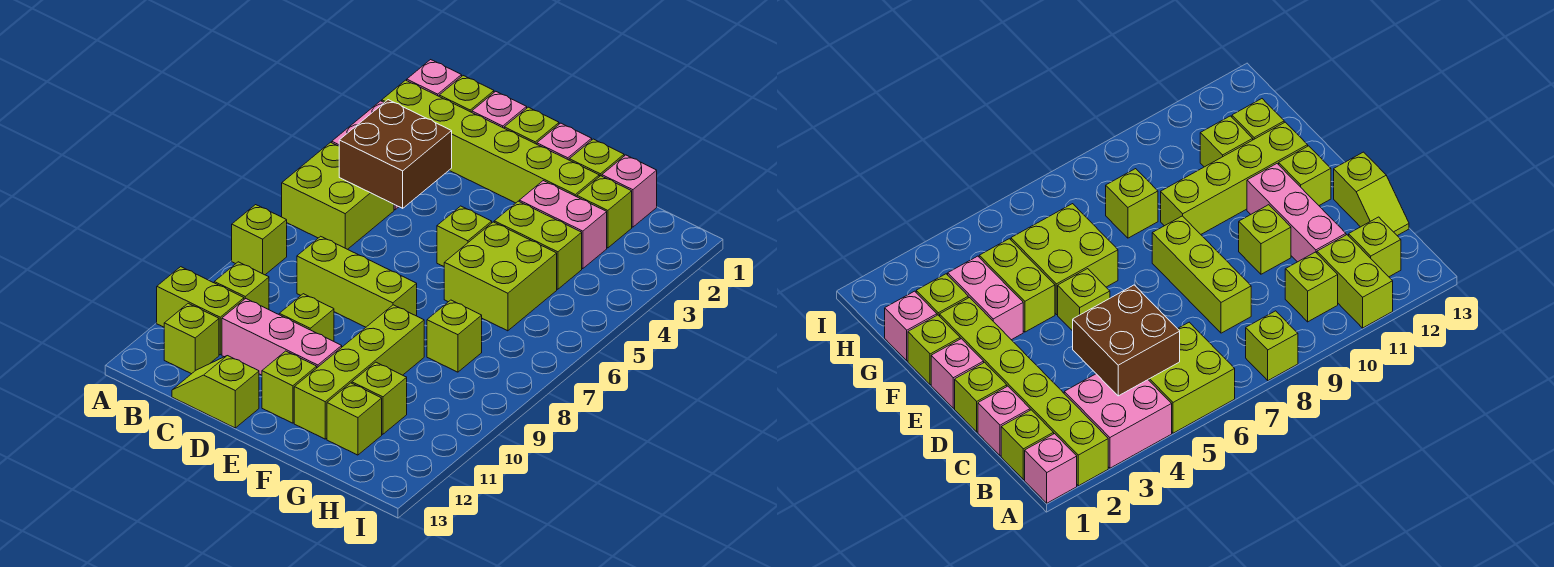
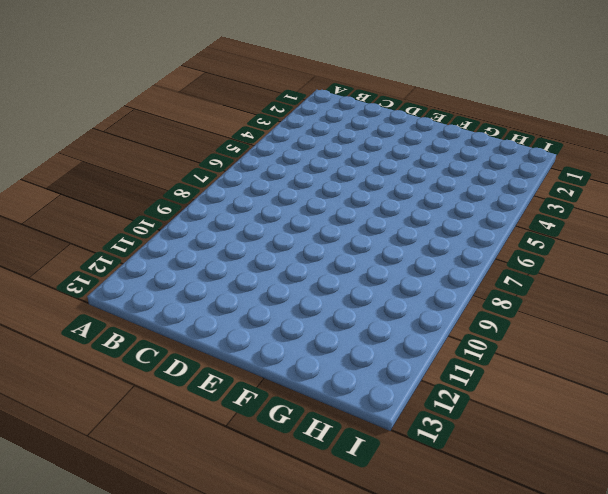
none -> pink brick A1 level 1
none -> lime brick A2:F2 level 1
none -> pink brick A3:B4 level 1

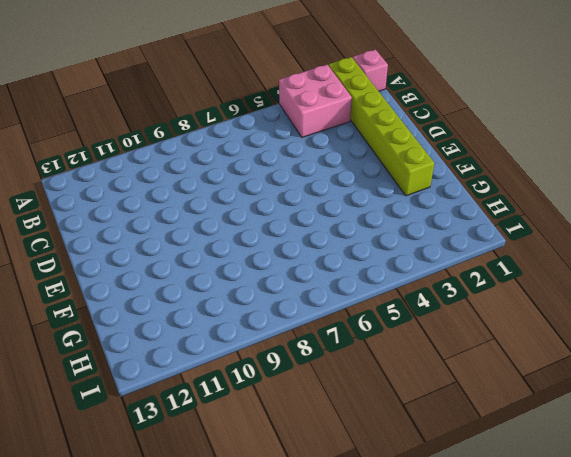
none -> lime brick A5:B6 level 1
none -> lime brick A8 level 1
none -> lime brick A11:B11 level 1

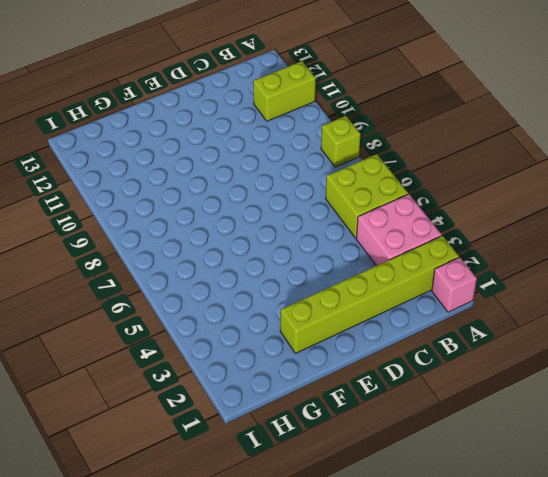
none -> lime brick B1 level 1
none -> lime brick B10 level 1
none -> lime brick B12 level 1

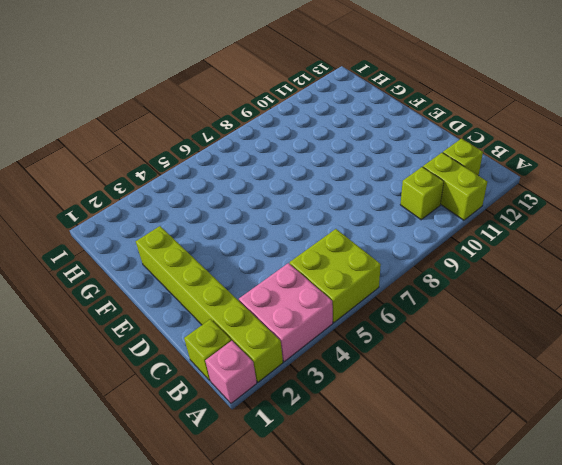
none -> lime brick A8 level 1
none -> pink brick C1 level 1
none -> lime brick C8:E8 level 1

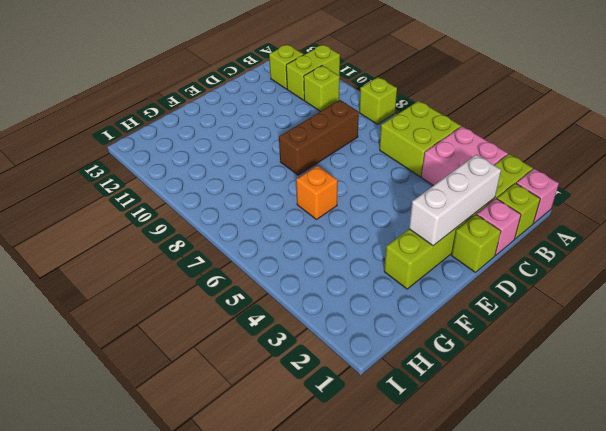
white brick C2:E2 level 2 -> none
brown brick C8:E8 level 1 -> lime brick C8:E8 level 1
orange brick F6 level 1 -> lime brick F5:G6 level 1
none -> pink brick C11:E11 level 1
none -> lime slope C13:D13 level 1 top D
none -> lime brick D10 level 1

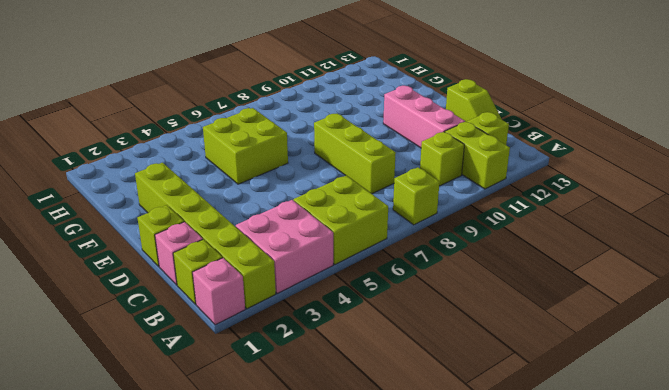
none -> lime brick D10 level 1
none -> pink brick E1 level 1
none -> lime brick E5 level 1

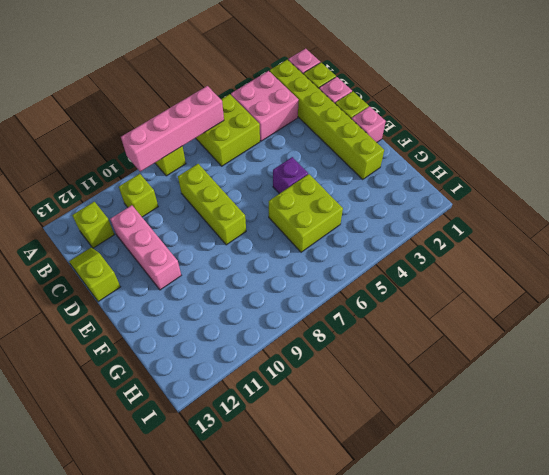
pink brick A6:A9 level 2 -> none
purple brick E5 level 1 -> lime brick E5 level 1
none -> lime brick A11:B11 level 1
none -> lime brick D10 level 1
none -> lime brick E12 level 1

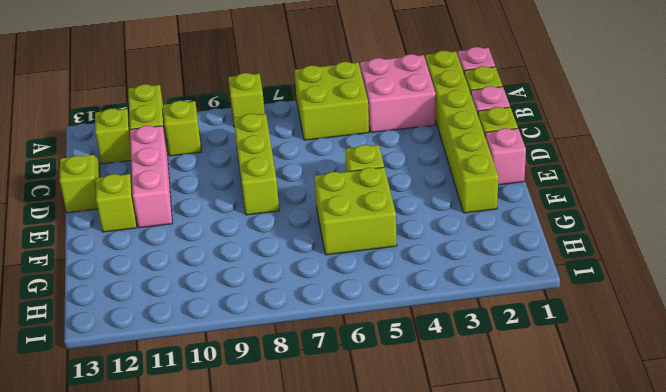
none -> lime brick D10 level 1
none -> lime brick F1 level 1
none -> pink brick F3:G3 level 1

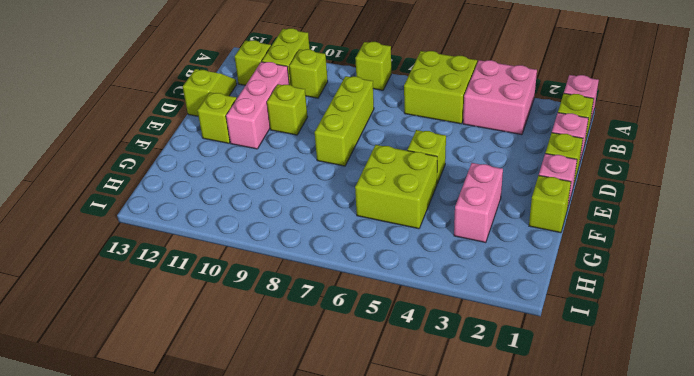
none -> lime brick A2:F2 level 1
none -> lime brick F4:G4 level 1
none -> lime brick F9:F12 level 1

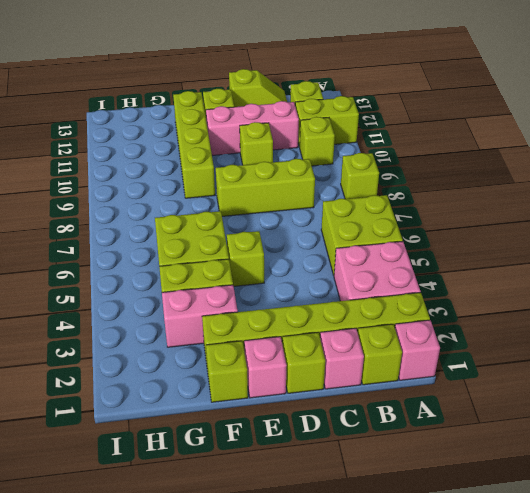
none -> pink brick G1 level 1
none -> lime brick G2 level 1
none -> lime brick G8 level 1

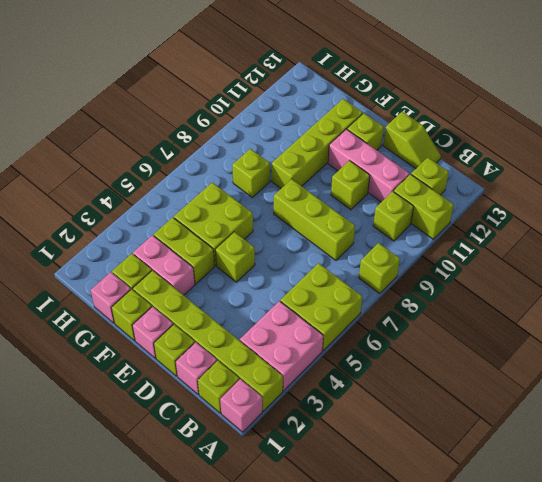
none -> lime brick G11 level 1
none -> lime brick G12 level 1
none -> brown brick B4:C5 level 2

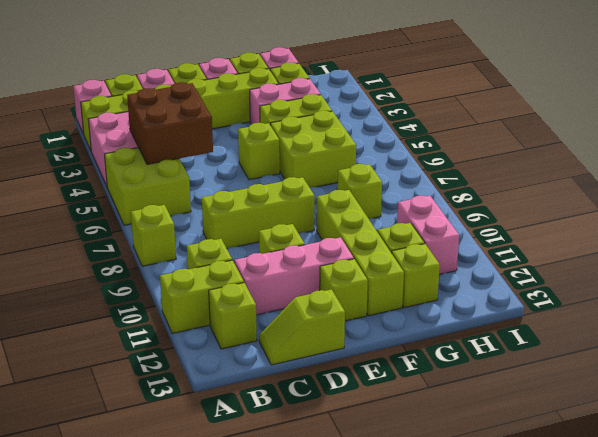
pink brick H10:H11 level 1 -> none

